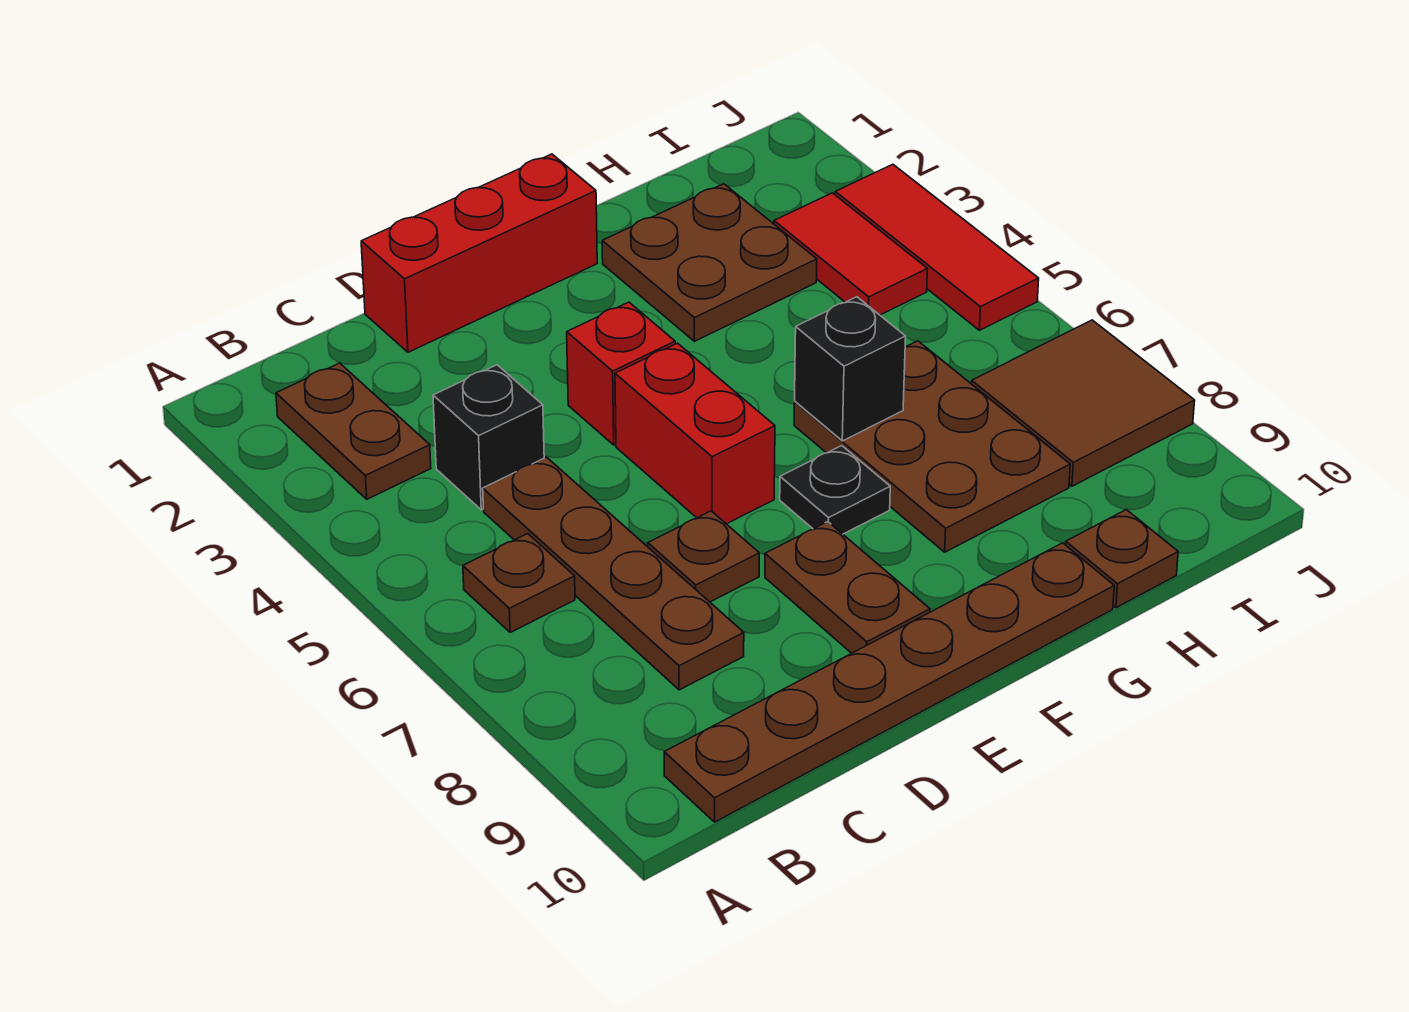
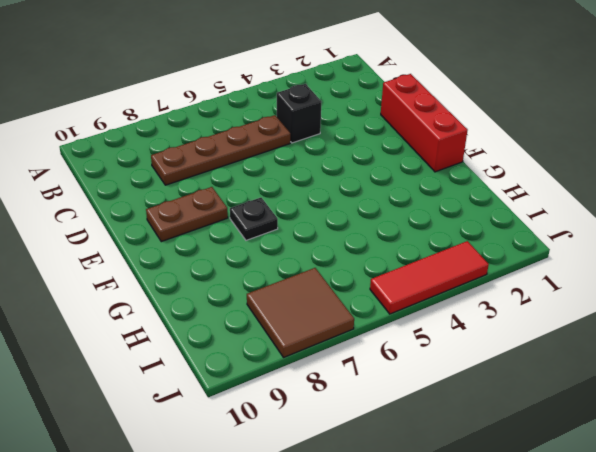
none -> brown plate B2:B3 level 1
none -> brown plate B6 level 1
none -> brown plate B10:G10 level 1

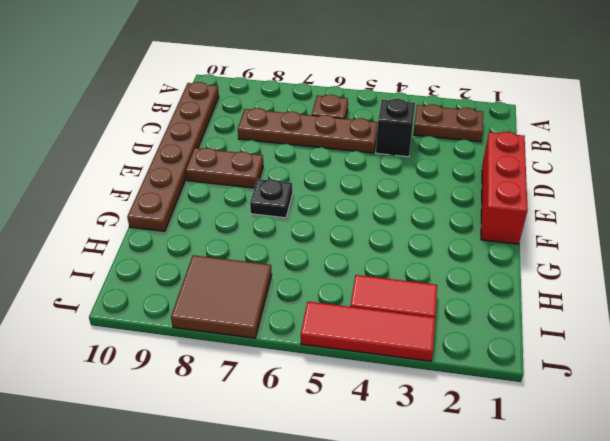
none -> brown plate D7 level 1
none -> red brick E4 level 1
none -> red brick E5:E6 level 1

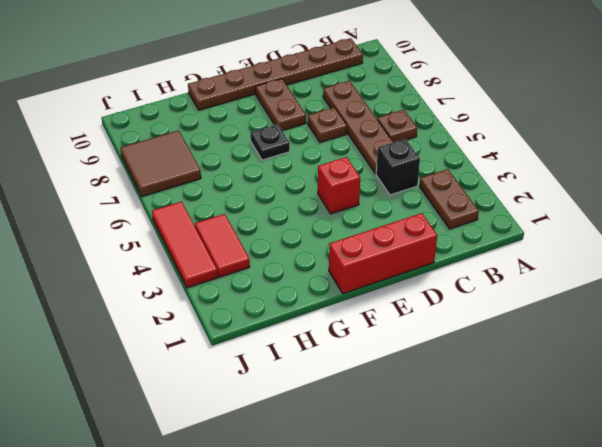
none -> red brick E5:E6 level 1
none -> brown plate G2:H3 level 1
none -> brown plate G6:H8 level 1

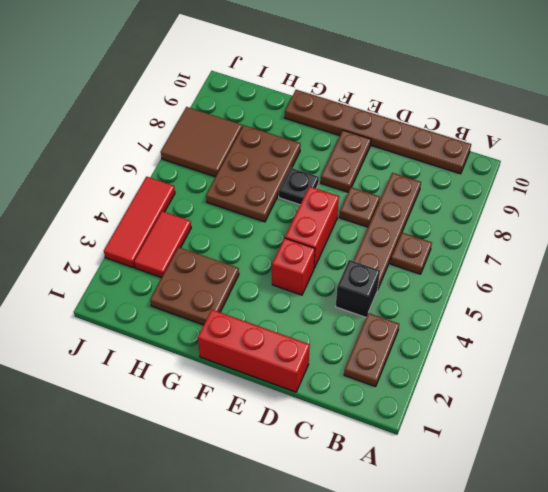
none -> brown plate H10 level 1
none -> black brick G6 level 2

